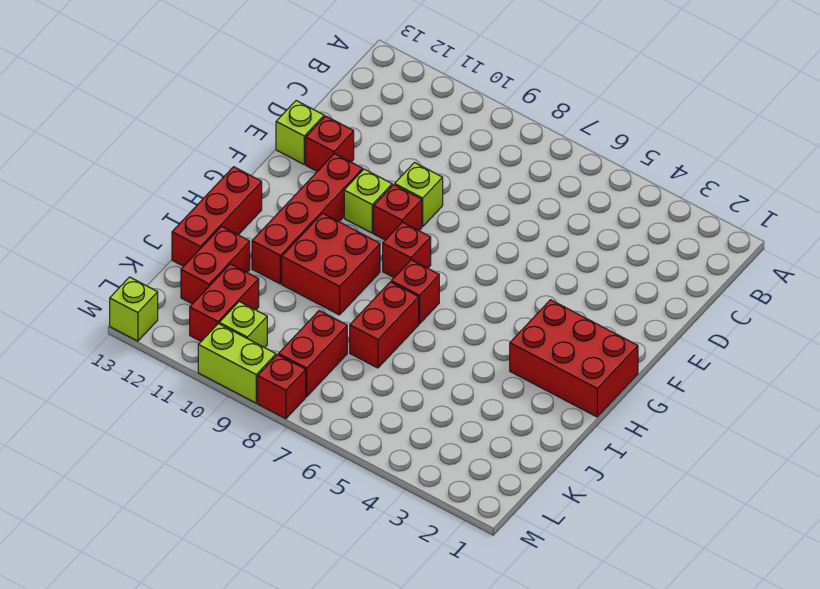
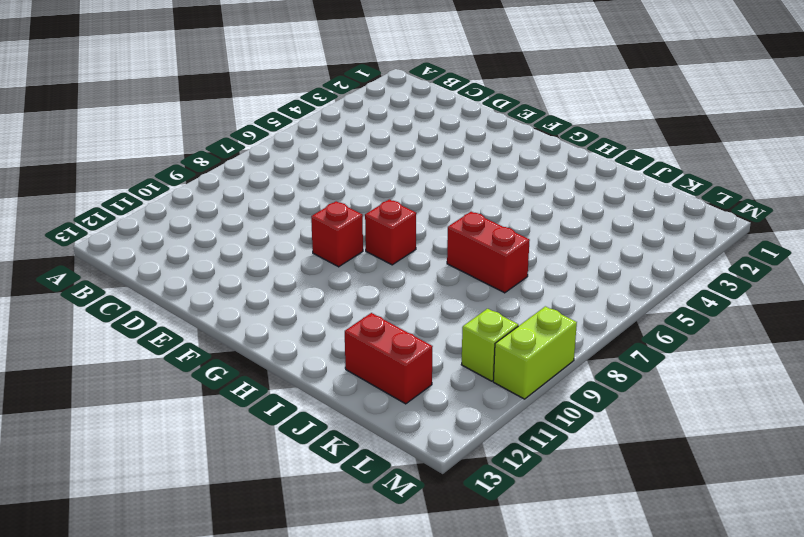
none -> lime brick E9 level 1
none -> red brick E12 level 1
none -> lime brick E13 level 1

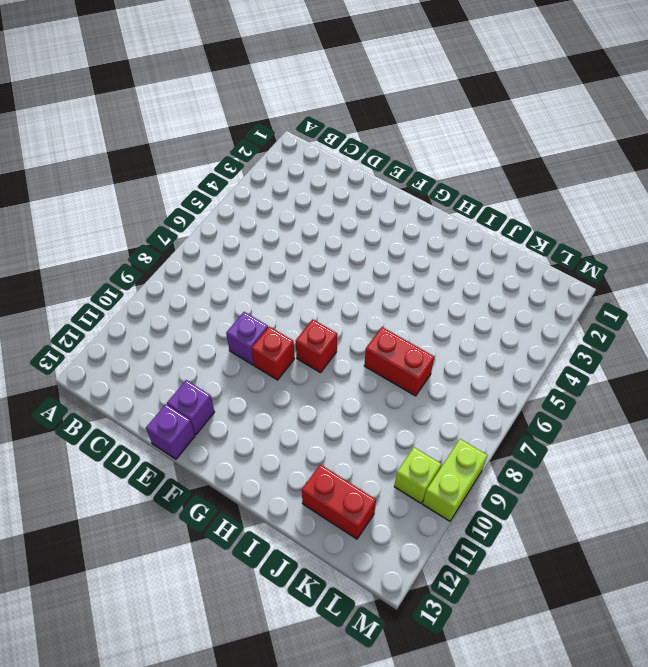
purple brick E9 level 1 -> lime brick E9 level 1
purple brick E12 level 1 -> red brick E12 level 1
purple brick E13 level 1 -> lime brick E13 level 1
none -> lime brick F10 level 1
none -> red brick F11:I11 level 1
none -> red brick G1:H3 level 1

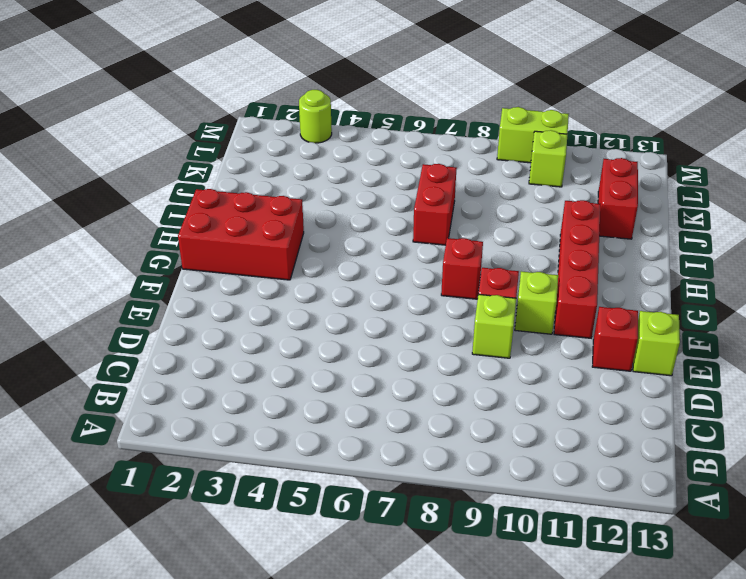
lime round brick M3 level 1 -> none
none -> red brick H7 level 1
none -> red brick H9:I10 level 1
none -> red brick H13:J13 level 1

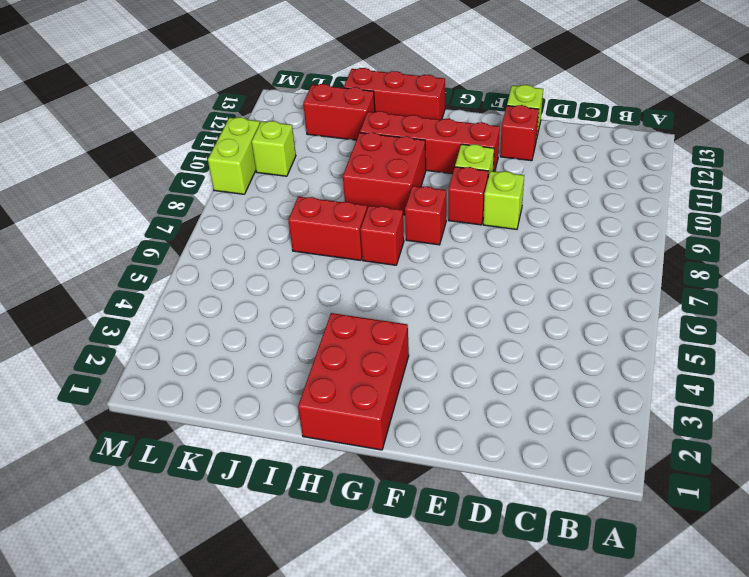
none -> red brick K8:L8 level 1
none -> red brick K11:L11 level 1
none -> red brick M8 level 1

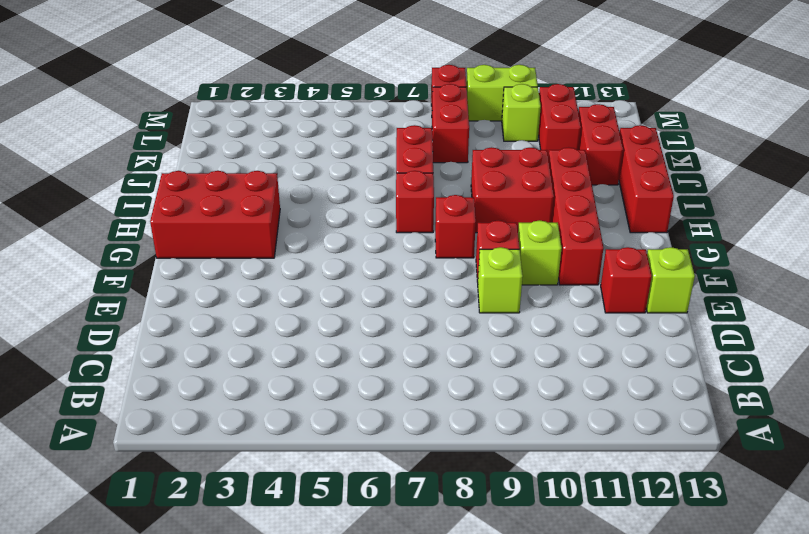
none -> lime brick M13 level 1

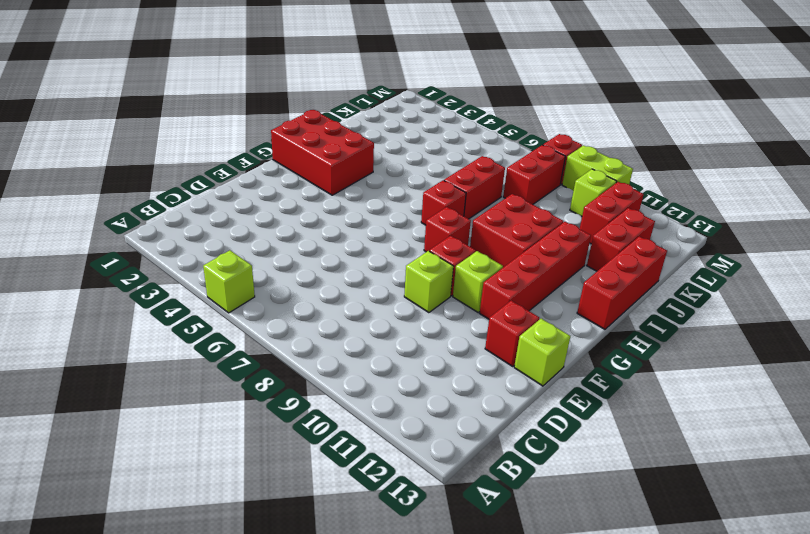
lime brick A5 level 1 -> lime brick M13 level 1

